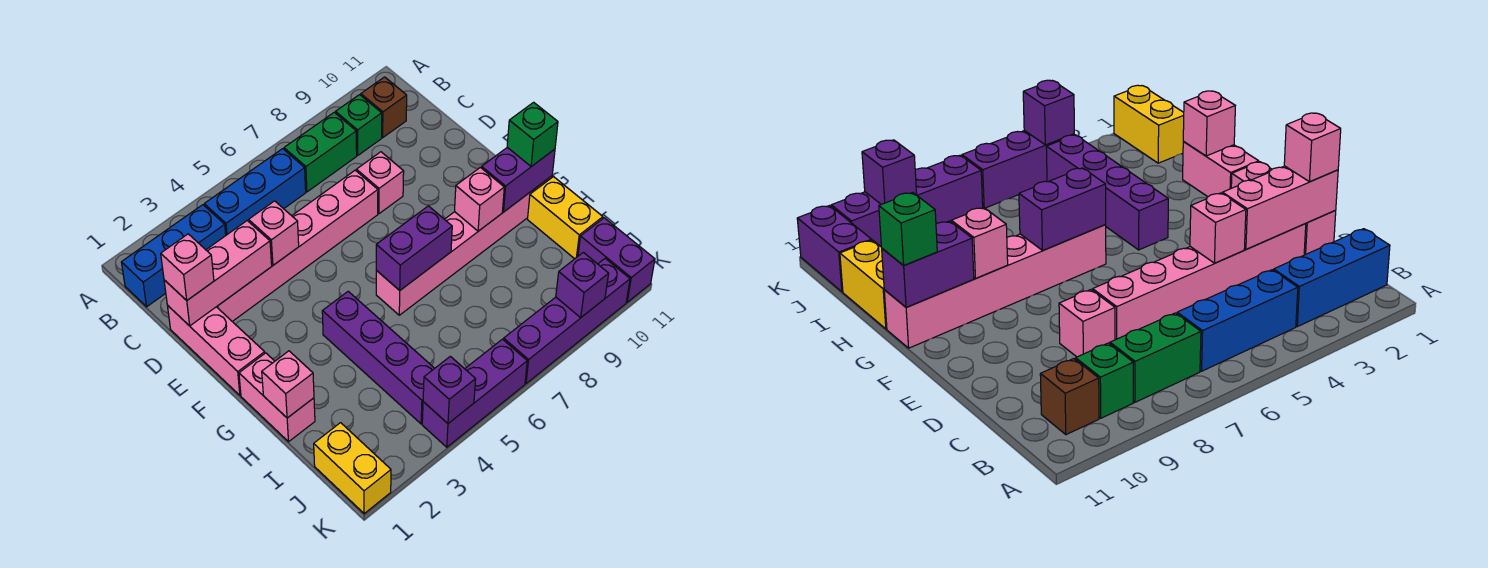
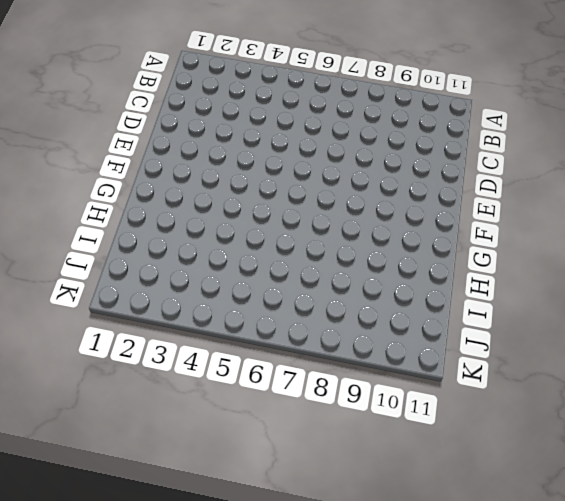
none -> blue brick B1:B3 level 1
none -> blue brick B4:B6 level 1
none -> green brick B7:B8 level 1

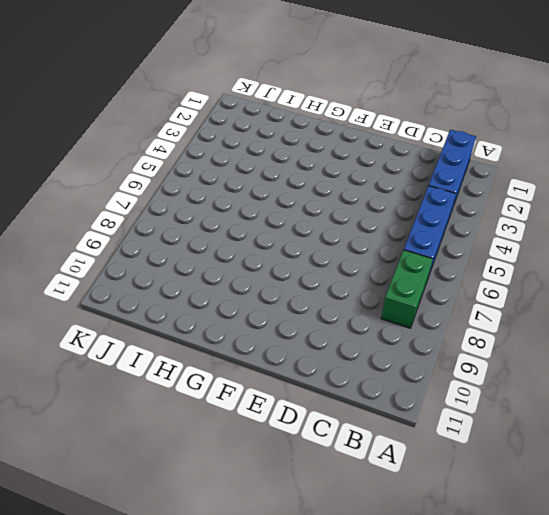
none -> green brick B9 level 1
none -> brown brick B10 level 1
none -> pink brick D1:F1 level 1

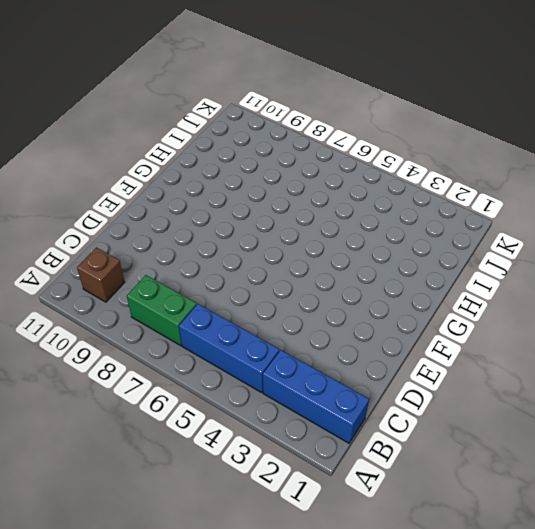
none -> green brick B9 level 1
none -> pink brick D1:F1 level 1
none -> pink brick D2:D7 level 1

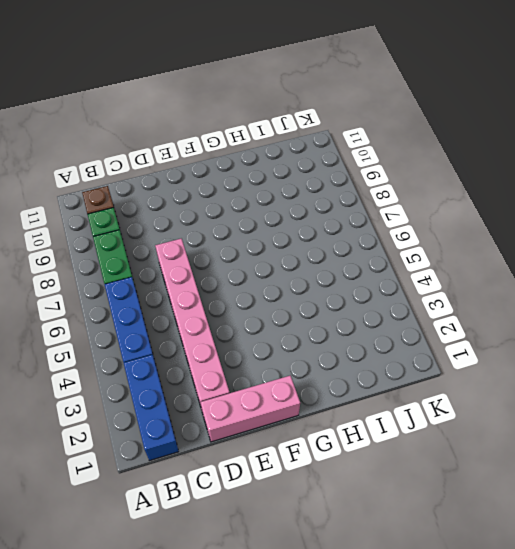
none -> pink brick D8 level 1
none -> pink brick G1:H1 level 1
none -> purple brick G4:J4 level 1

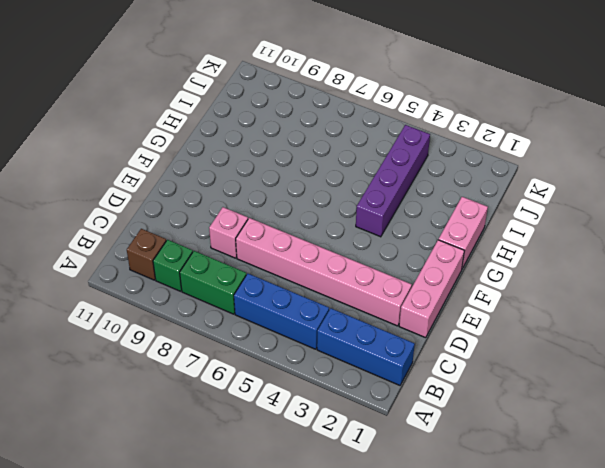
none -> pink brick G6:G11 level 1
none -> yellow brick H11:I11 level 1
none -> yellow brick J1:K1 level 1

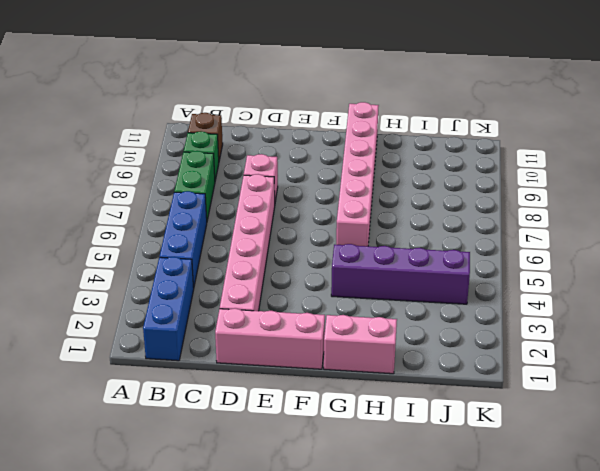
none -> yellow brick H11:I11 level 1
none -> yellow brick J1:K1 level 1
none -> purple brick J11:K11 level 1

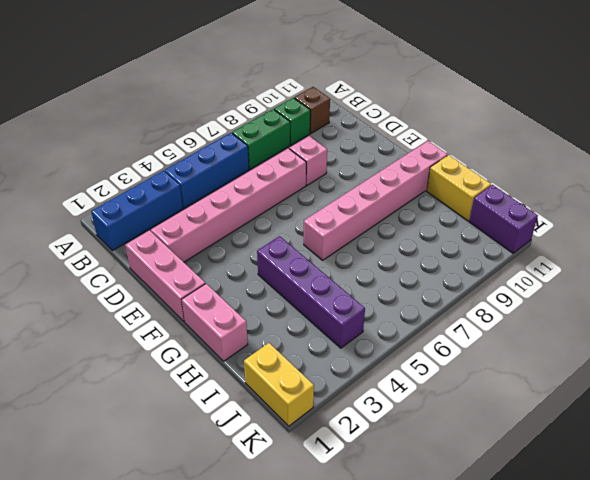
none -> purple brick K4:K6 level 1
none -> purple brick K7:K10 level 1
none -> pink brick D1:D3 level 2

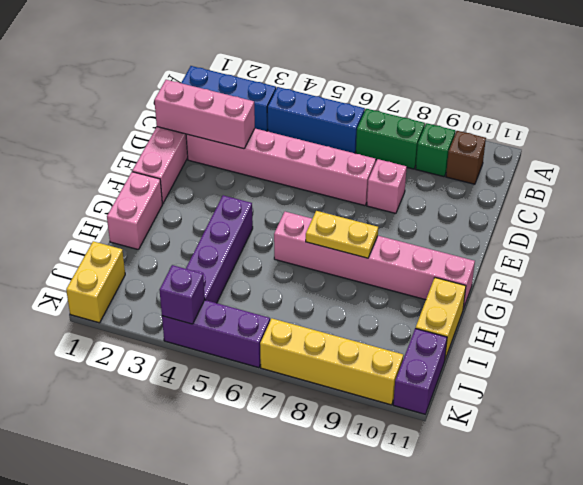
yellow plate G7:G8 level 2 -> purple brick G6:G7 level 2
yellow brick K7:K10 level 1 -> purple brick K7:K10 level 1
none -> pink brick D4 level 2
none -> pink brick G9 level 2
none -> purple brick G10:G11 level 2

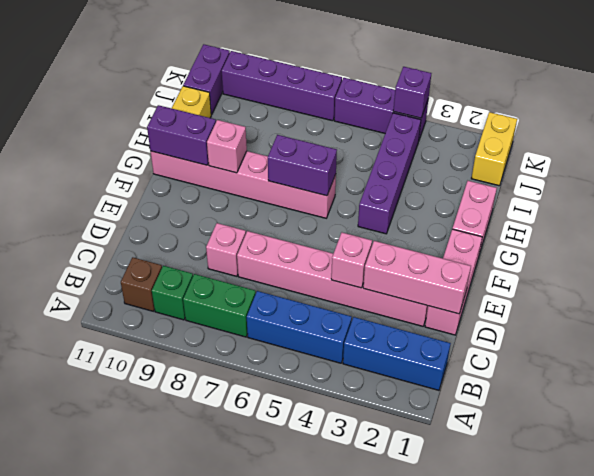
none -> pink brick H1 level 2
none -> purple brick K9 level 2
none -> pink brick D1 level 3

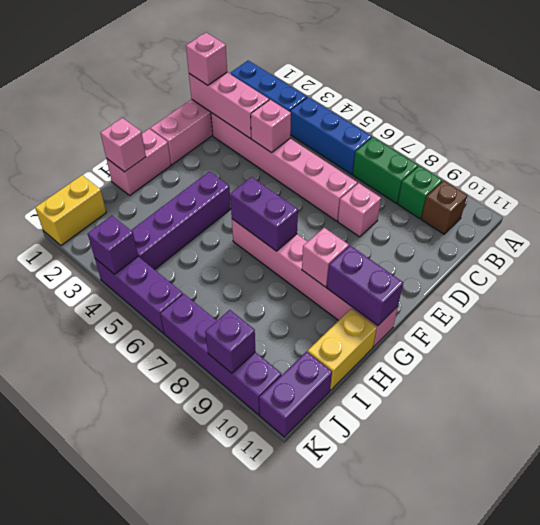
none -> green brick G11 level 3

